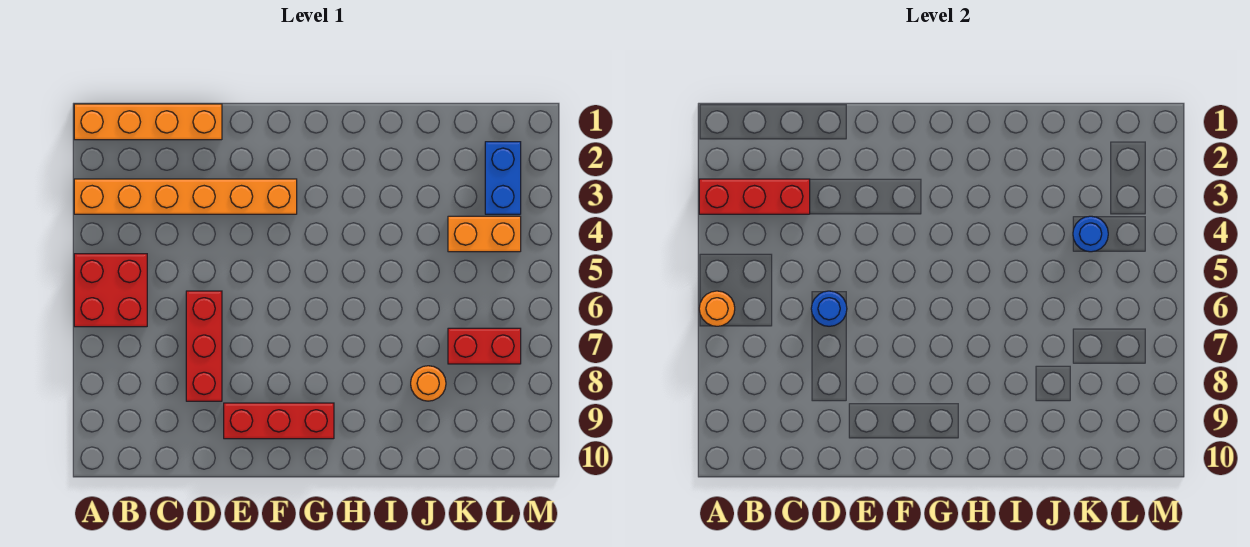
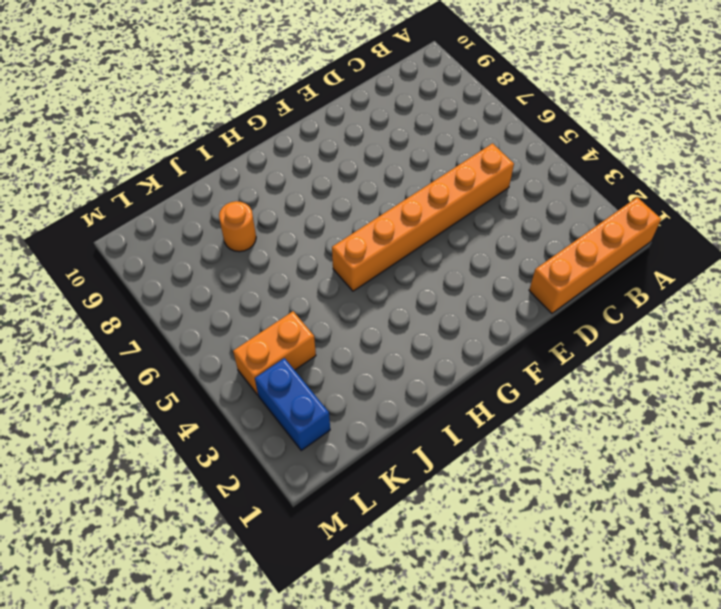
orange brick C5:H5 level 1 -> orange brick A3:F3 level 1
none -> red brick A5:B6 level 1
none -> red brick D6:D8 level 1
none -> red brick E9:G9 level 1

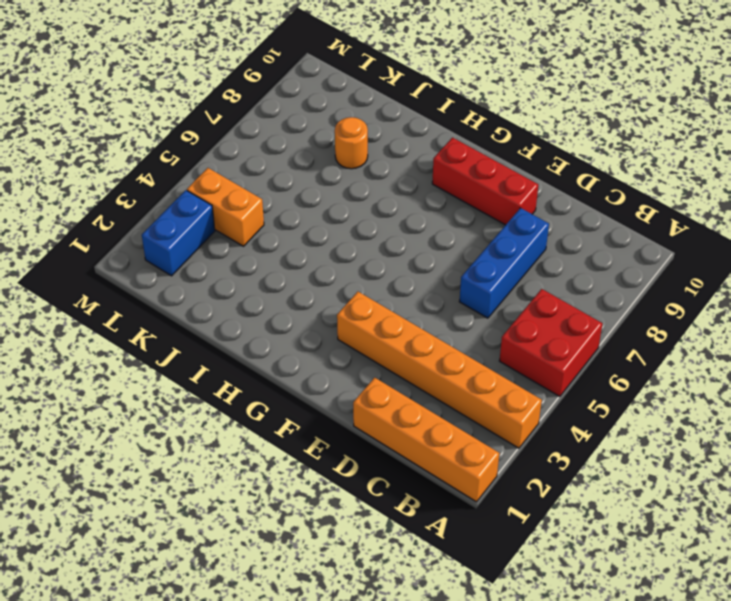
blue brick D6:D8 level 1 -> red brick D6:D8 level 1
none -> red brick K7:L7 level 1
none -> red brick A3:C3 level 2
none -> orange round brick A6 level 2

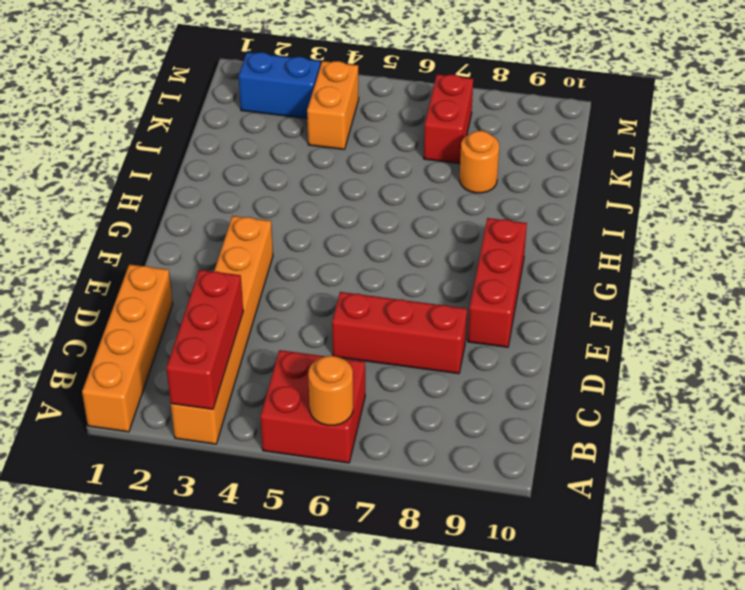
none -> blue round brick D6 level 2
none -> blue round brick K4 level 2

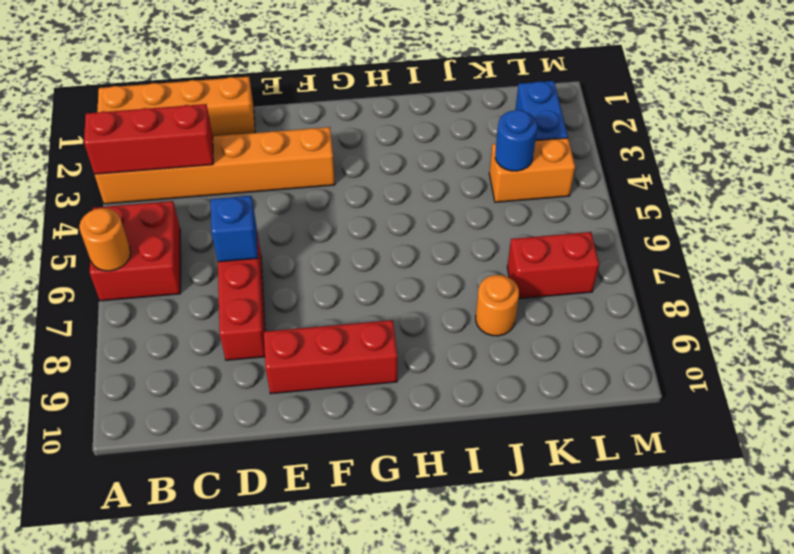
blue brick D6 level 2 -> blue round brick D6 level 2

